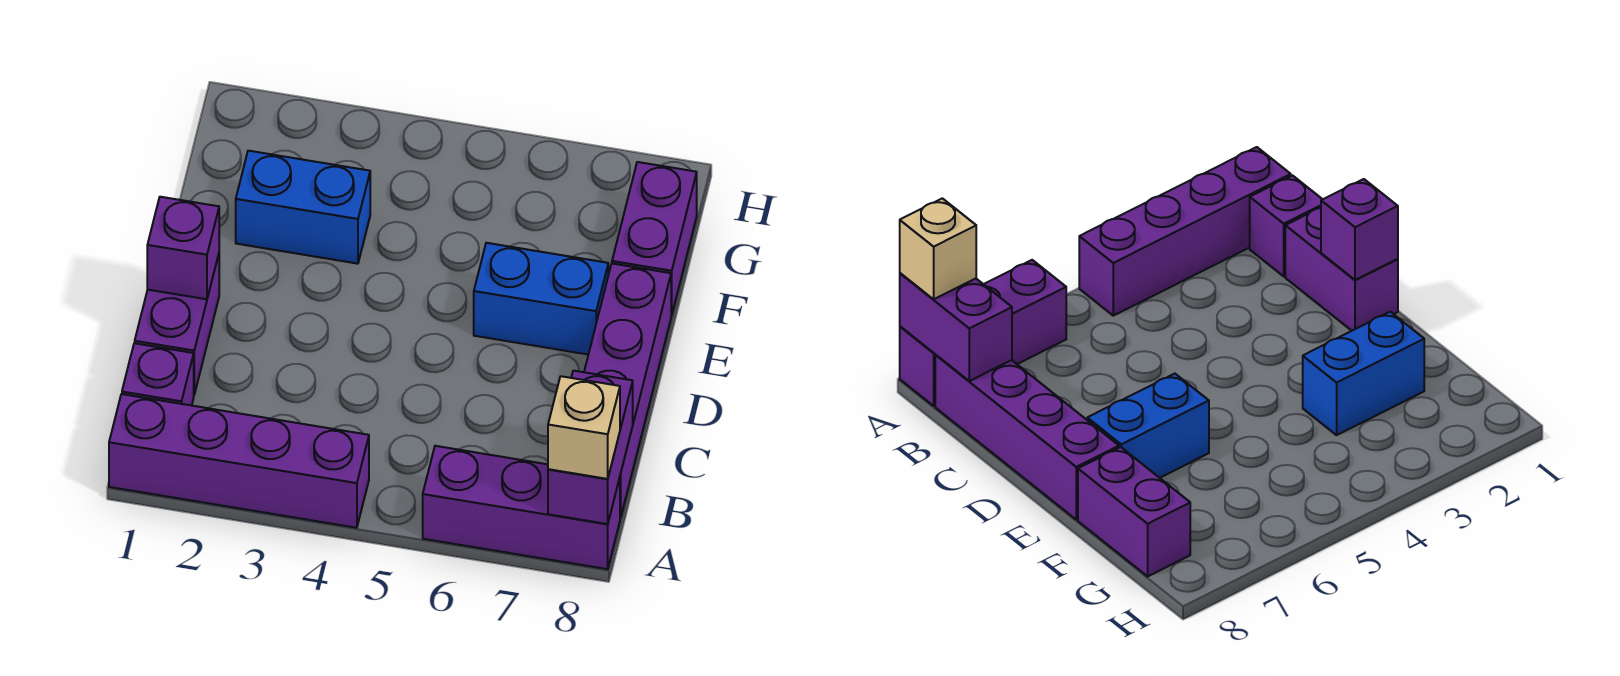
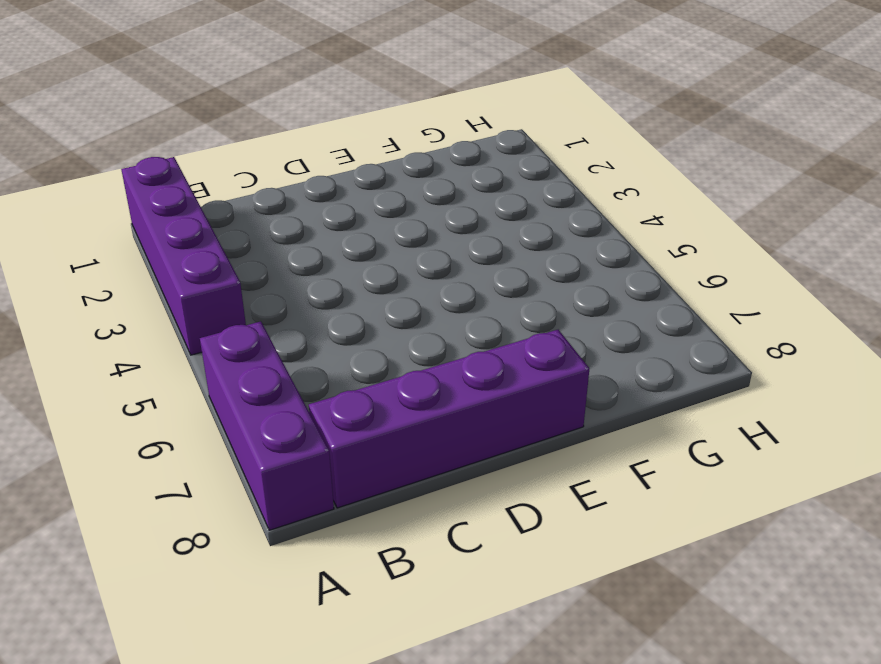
none -> purple brick B1 level 1
none -> purple brick C1:D1 level 1

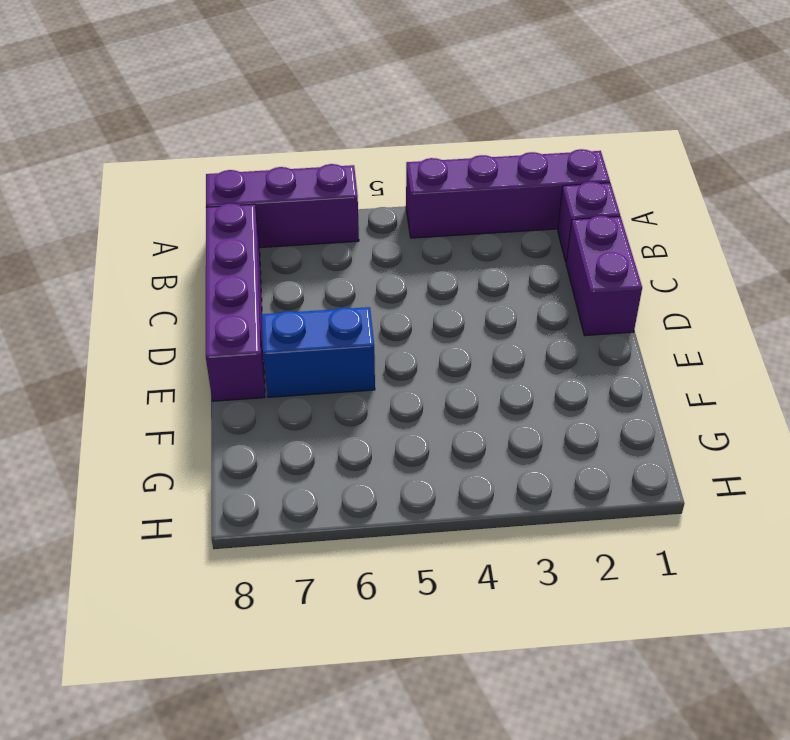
none -> blue brick F2:F3 level 1
none -> purple brick F8:G8 level 1

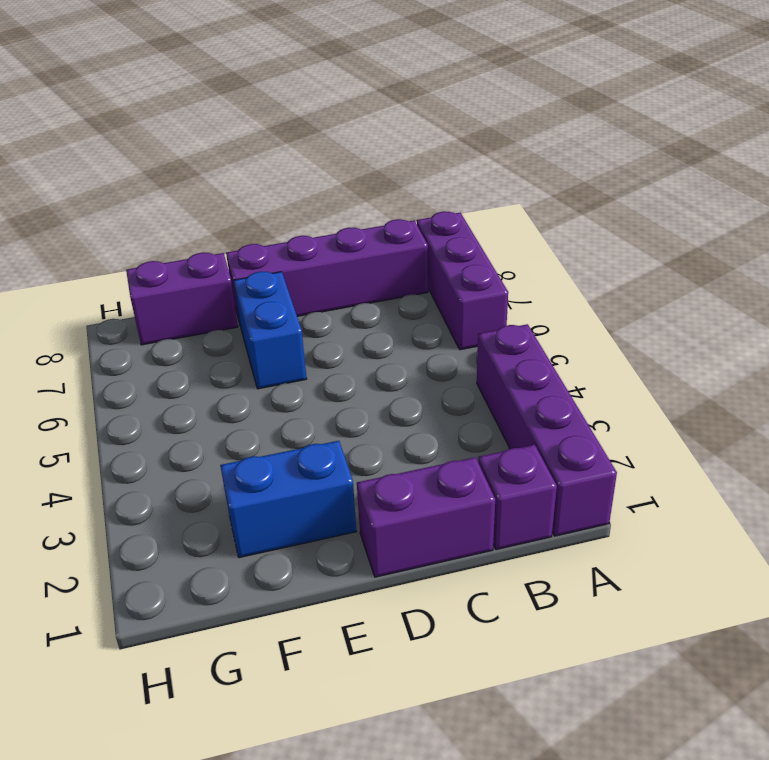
blue brick E2:F2 level 1 -> blue brick F2:F3 level 1
none -> purple brick A8:B8 level 2
none -> purple brick D1 level 2

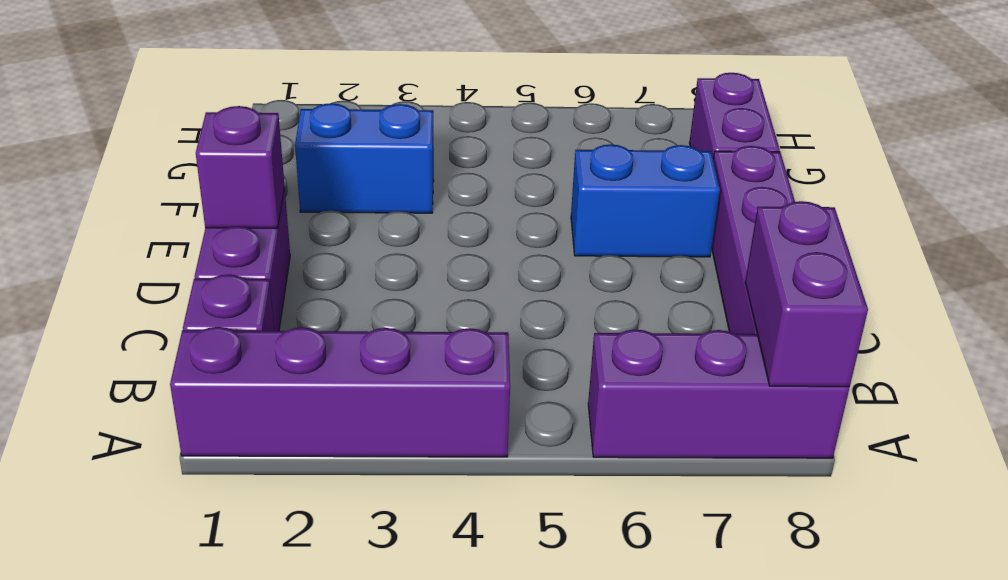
none -> tan brick A8 level 3

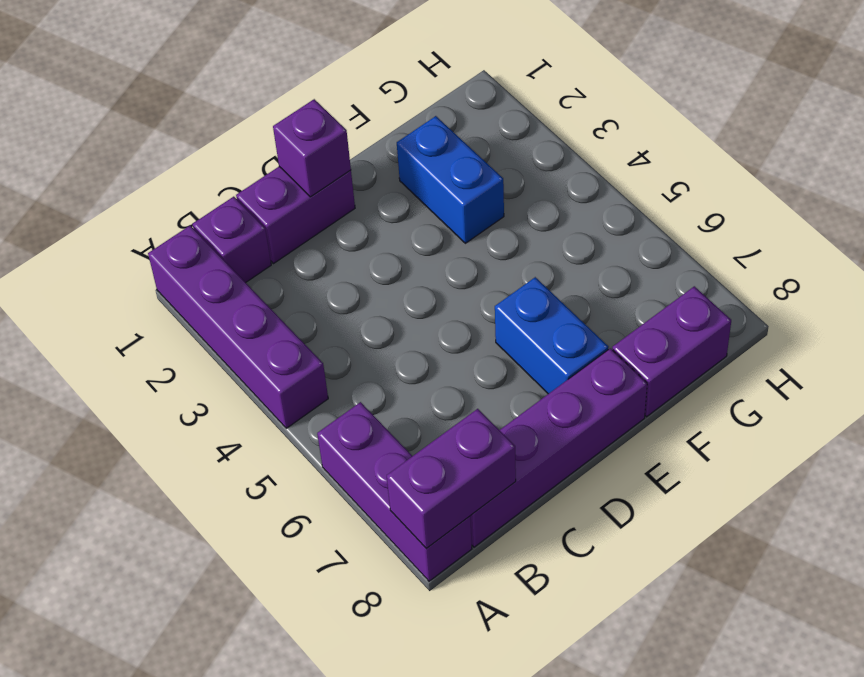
none -> tan brick A8 level 3

